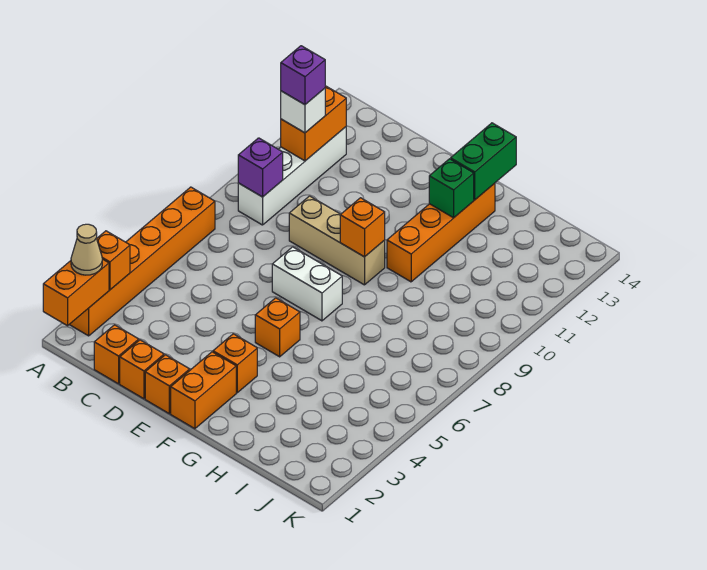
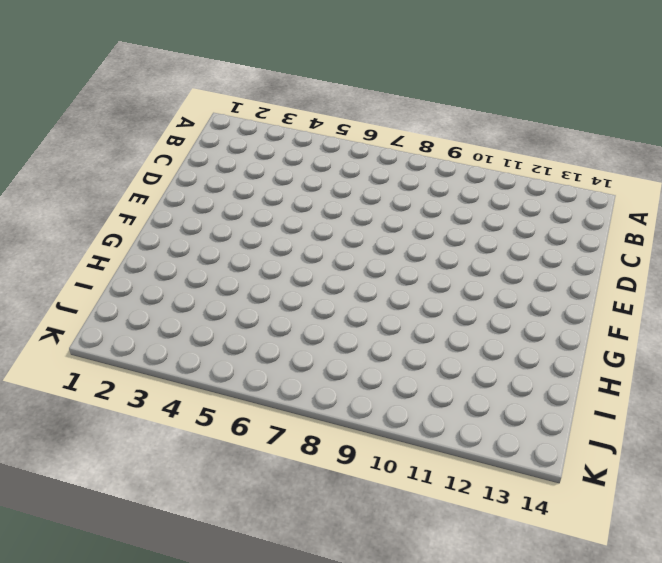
none -> orange brick A2:A7 level 1
none -> white brick B9:B12 level 1
none -> orange brick C1 level 1

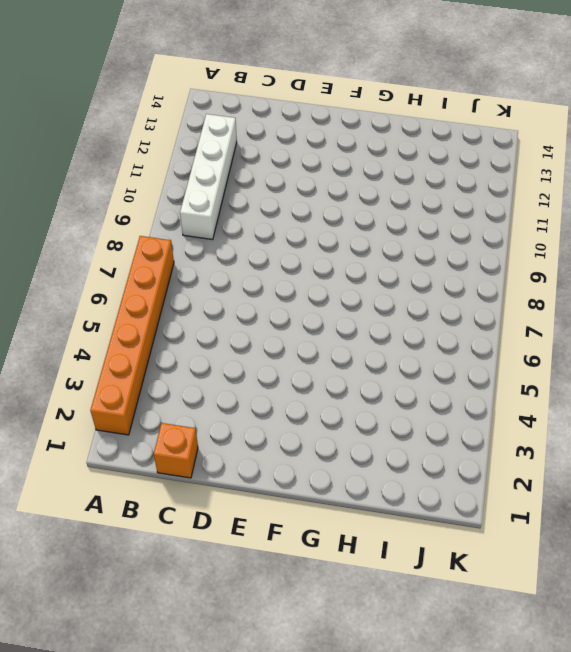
none -> orange brick D1 level 1
none -> tan brick D9:F9 level 1
none -> orange brick E1 level 1

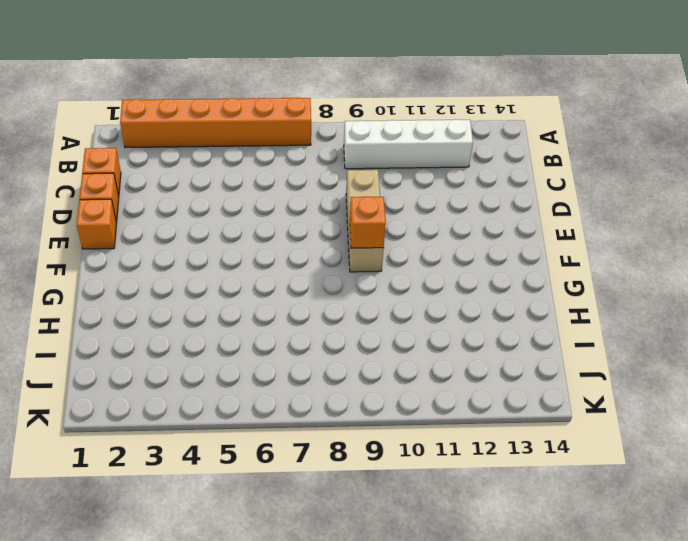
none -> white brick E7:F7 level 1
none -> orange brick F1:F2 level 1
none -> orange brick F3 level 1

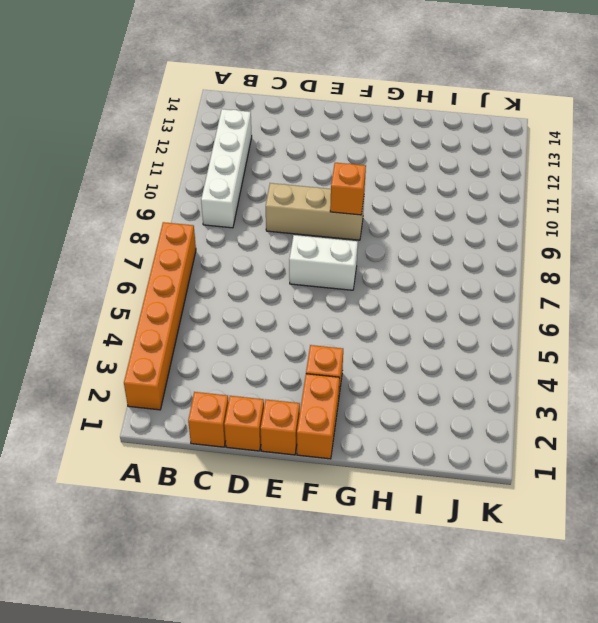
none -> orange brick F5 level 1
none -> orange brick G10:G13 level 1
none -> orange brick A1:A2 level 2

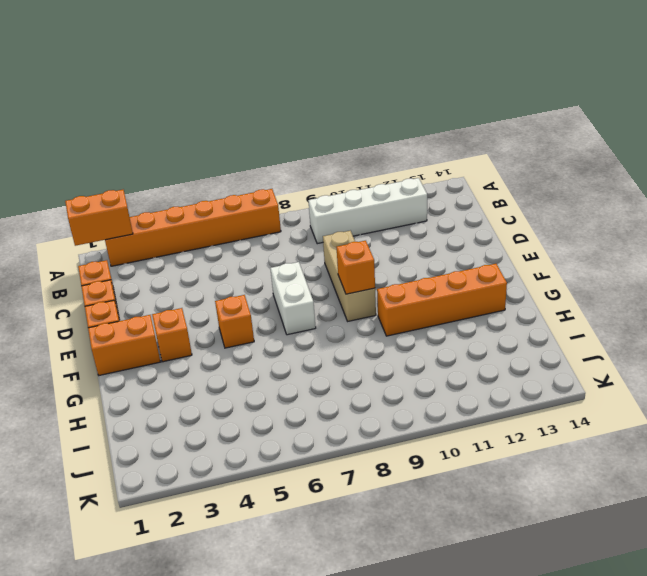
none -> orange brick A3 level 2
none -> purple brick B9 level 2
none -> orange brick B11:B12 level 2

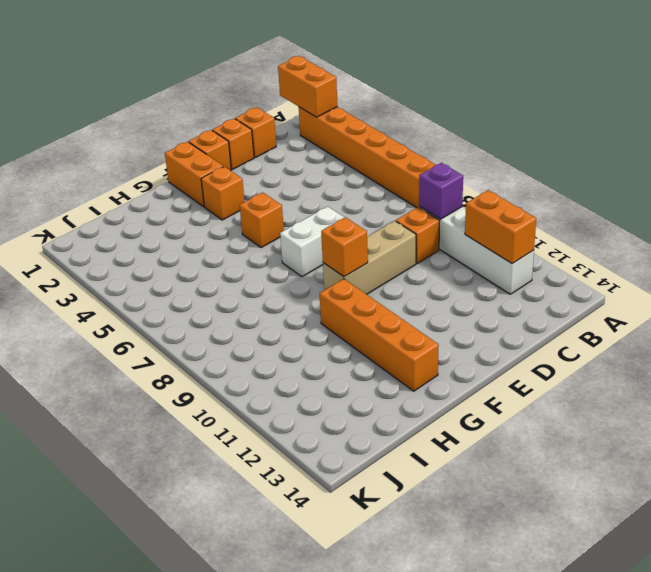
orange brick C9 level 1 -> orange brick A3 level 2
none -> green brick G12 level 2
none -> green brick G13:G14 level 2
none -> tan cone A2 level 3

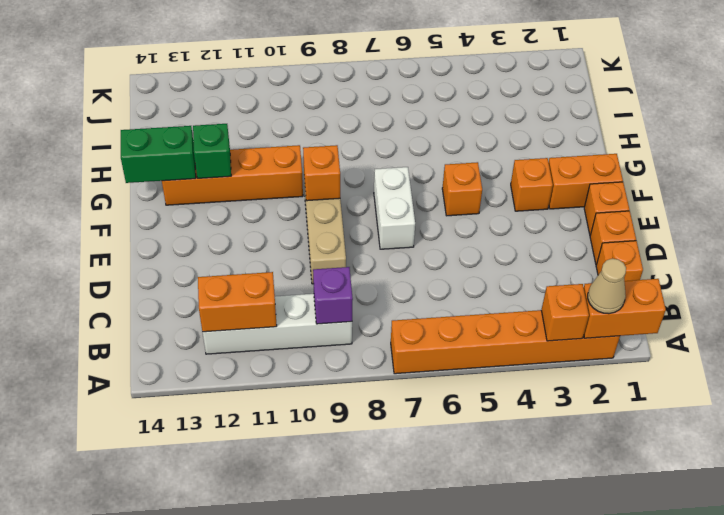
none -> white brick B11 level 3
none -> purple brick B11 level 4

